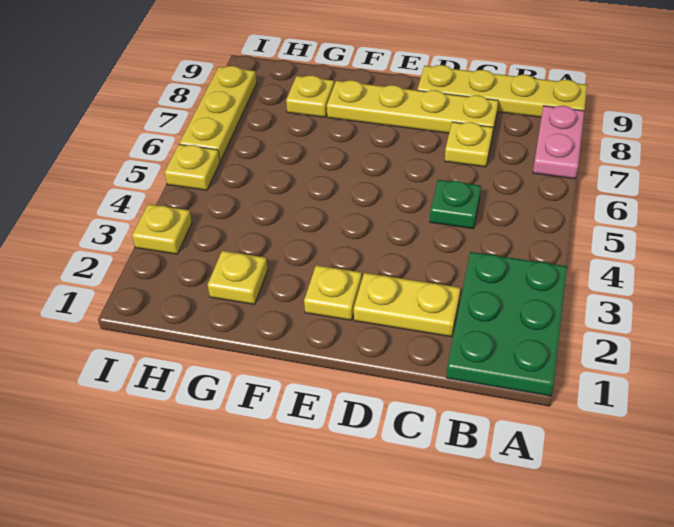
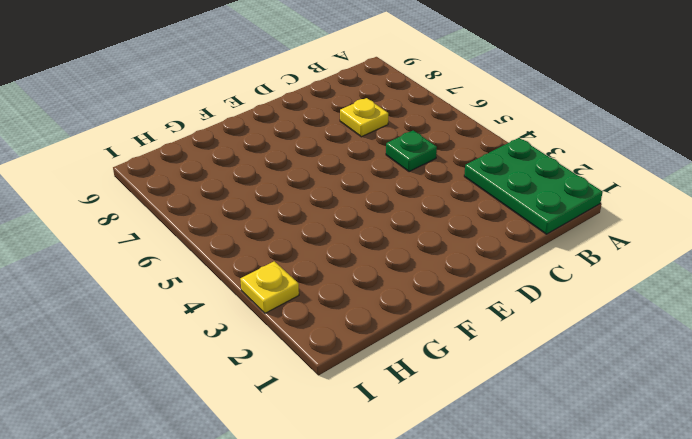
none -> pink plate A7:A8 level 1
none -> yellow plate A9:D9 level 1
none -> yellow plate C2:D2 level 1

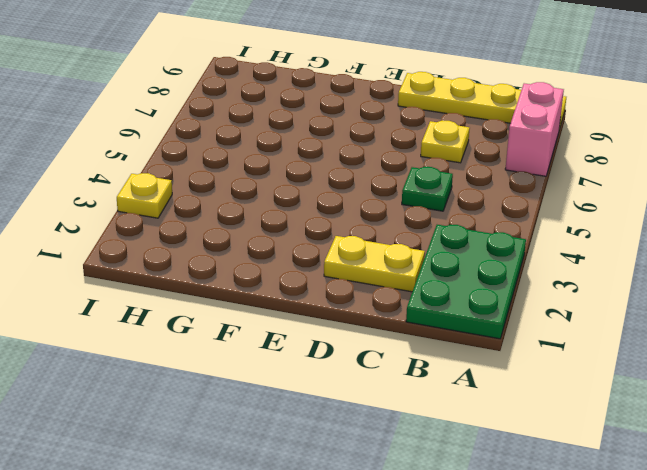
pink brick A7:A8 level 1 -> pink plate A7:A8 level 1
none -> yellow plate C8:F8 level 1
none -> yellow plate E2 level 1
none -> yellow plate G2 level 1

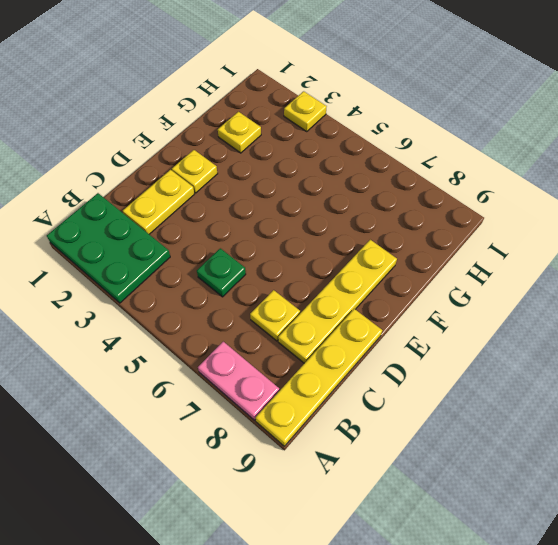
none -> yellow plate G8 level 1
none -> yellow plate I5 level 1
none -> yellow plate I6:I8 level 1

